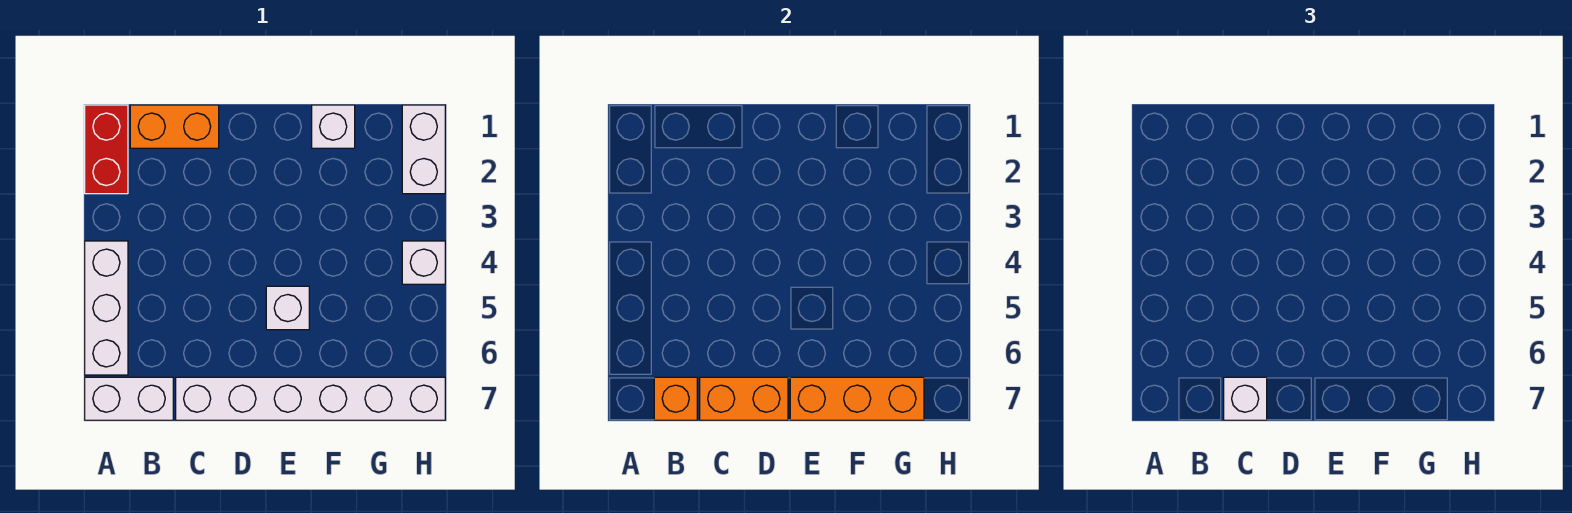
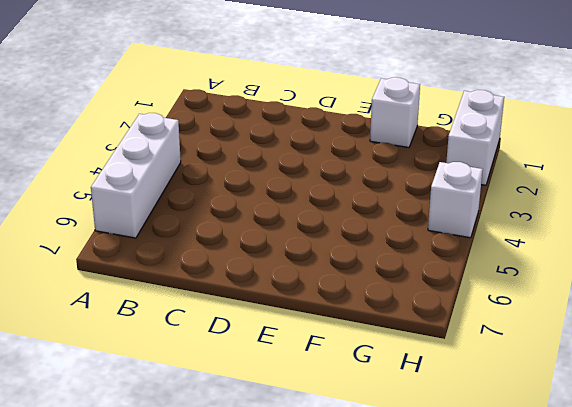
none -> red brick A1:A2 level 1
none -> white brick A7:B7 level 1
none -> orange brick B1:C1 level 1

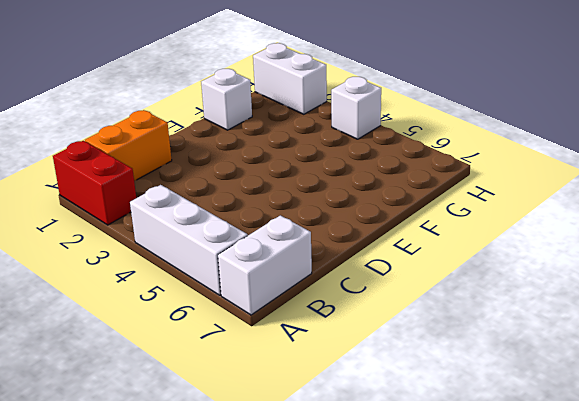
none -> white brick C7:H7 level 1
none -> white brick E5 level 1
none -> orange brick B7 level 2

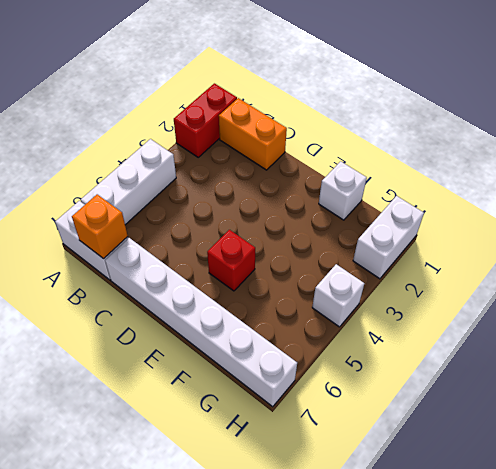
red brick E5 level 1 -> white brick E5 level 1
none -> orange brick C7:D7 level 2
none -> orange brick E7:G7 level 2
none -> white brick C7 level 3

